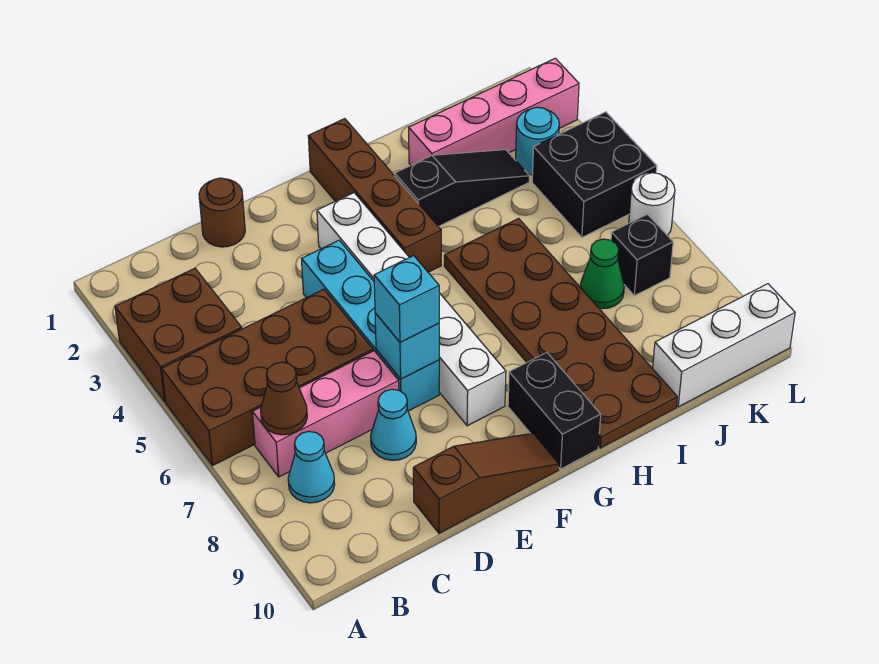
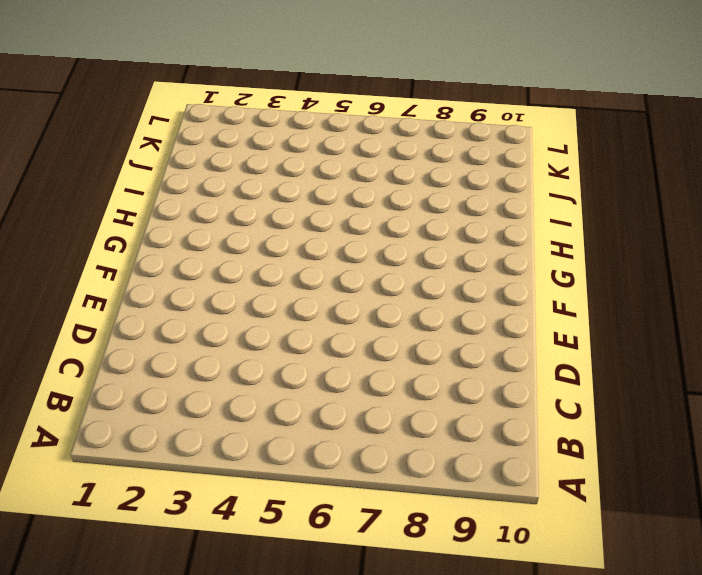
none -> brown brick A3:B4 level 1
none -> brown brick A5:D6 level 1
none -> pink brick B7:D7 level 1

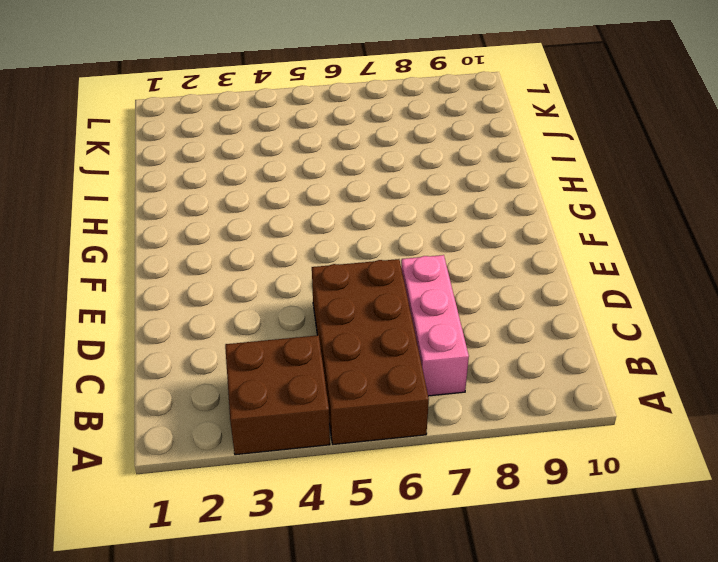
none -> cyan cone B8 level 1
none -> brown round brick D1 level 1
none -> cyan cone D8 level 1

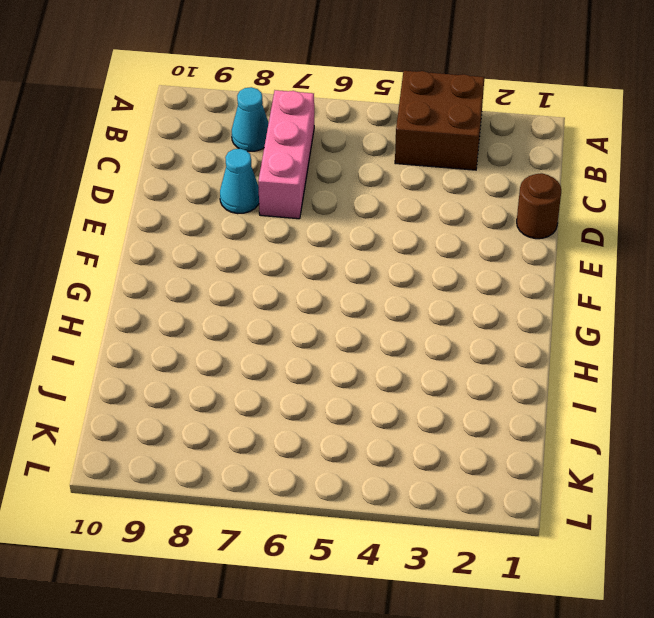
none -> brown brick A5:D6 level 1
none -> brown slope D10:F10 level 1 top D
none -> cyan brick E4:E7 level 1

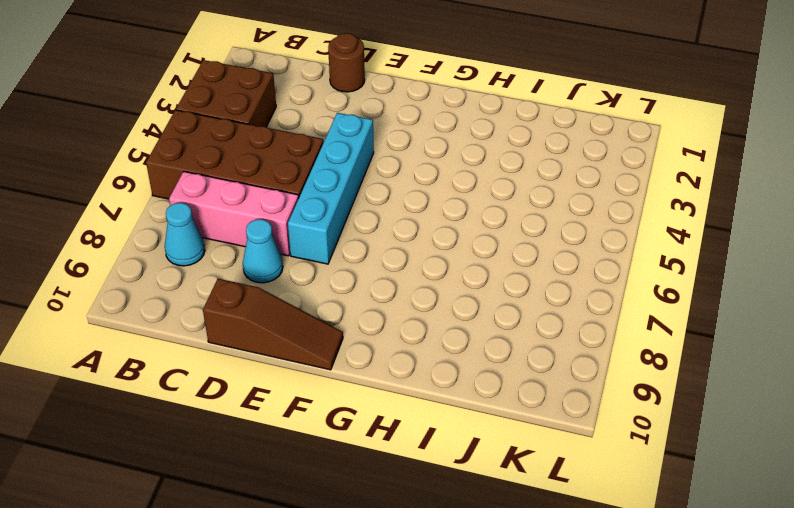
none -> white brick F3:F8 level 1
none -> brown brick G1:G4 level 1
none -> black brick G9:G10 level 1

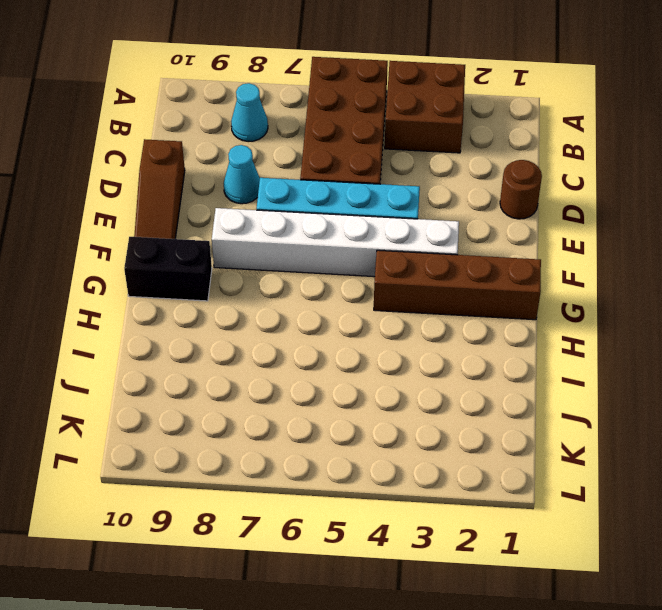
none -> pink brick B7:D7 level 1
none -> black slope H3:J3 level 1 top H
none -> brown plate H5:I10 level 1

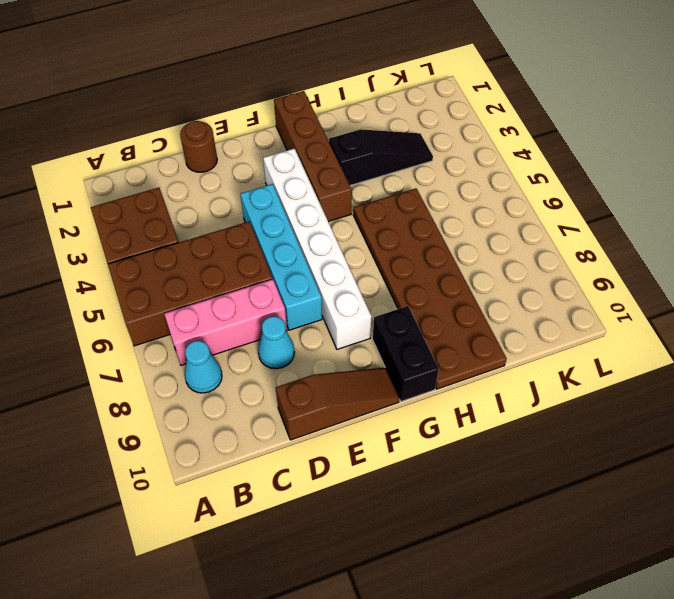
none -> pink brick I2:L2 level 1
none -> green cone J7 level 1
none -> white brick J10:L10 level 1

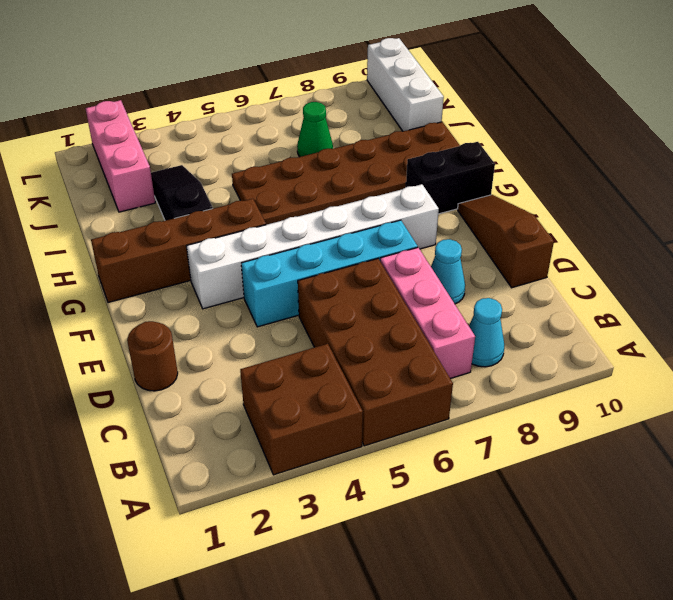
pink brick J2:L2 level 1 -> pink brick I2:L2 level 1
none -> cyan round brick K3 level 1
none -> black brick K4:L5 level 1
none -> black brick K7 level 1

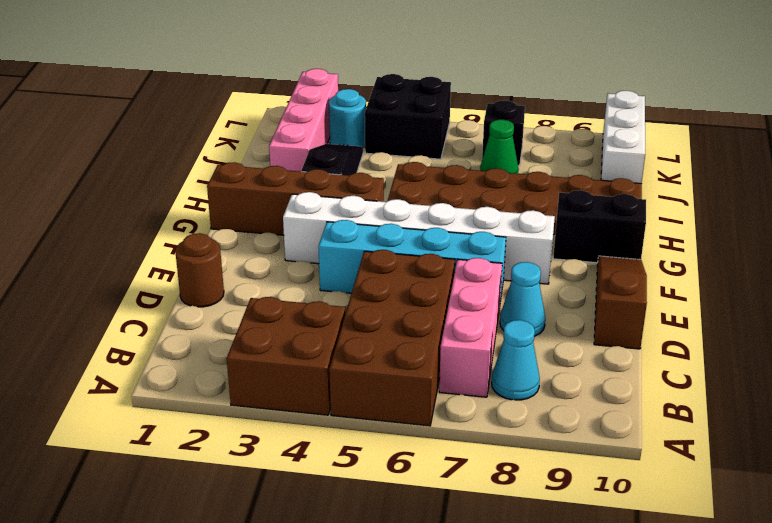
none -> white round brick L6 level 1
none -> brown cone B7 level 2
none -> cyan brick E7 level 2

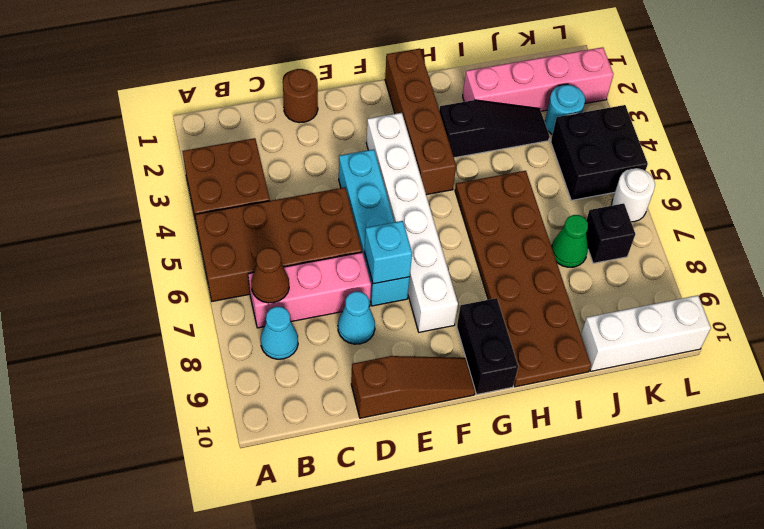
none -> cyan brick E7 level 3

